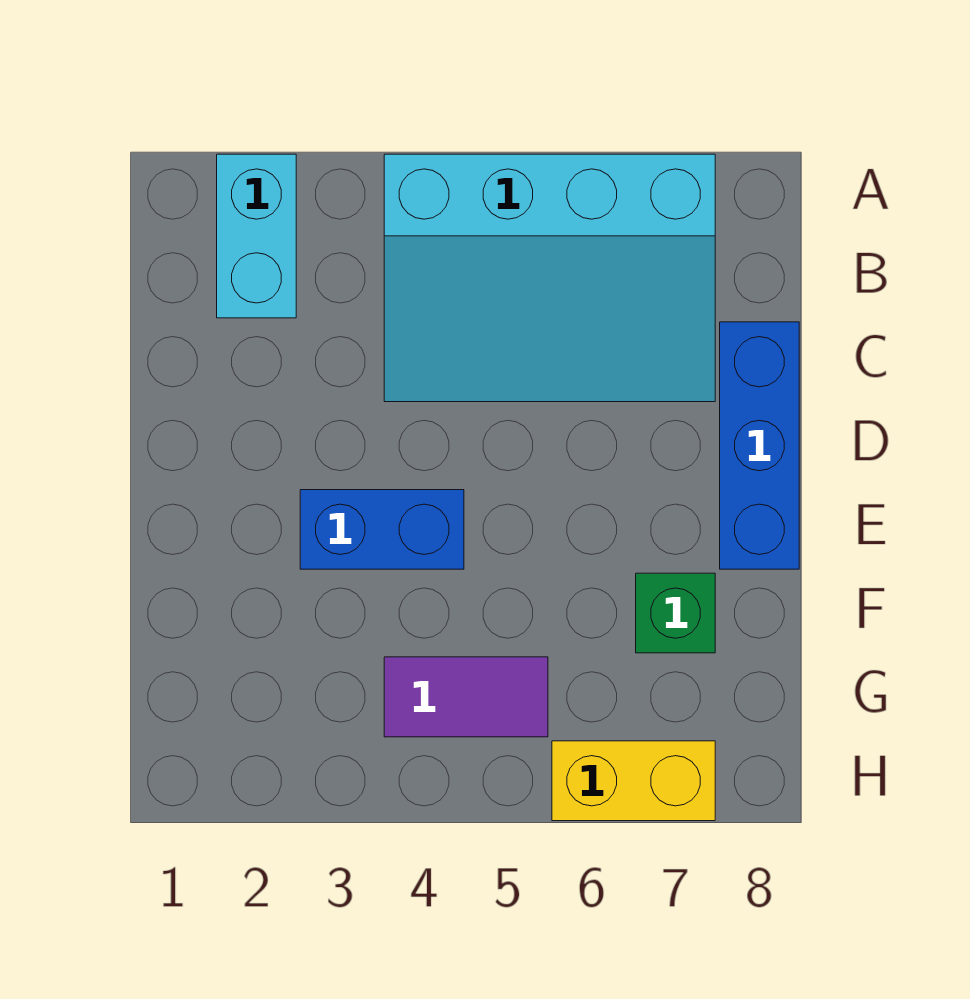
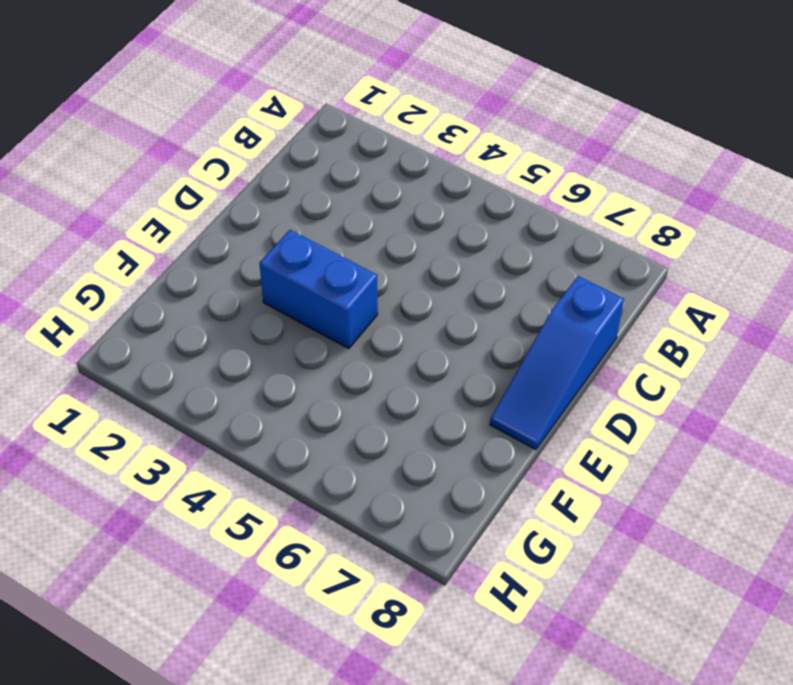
blue slope C8:E8 level 1 top C -> blue brick C8:E8 level 1
none -> cyan brick A2:B2 level 1
none -> cyan slope A4:C7 level 1 top A

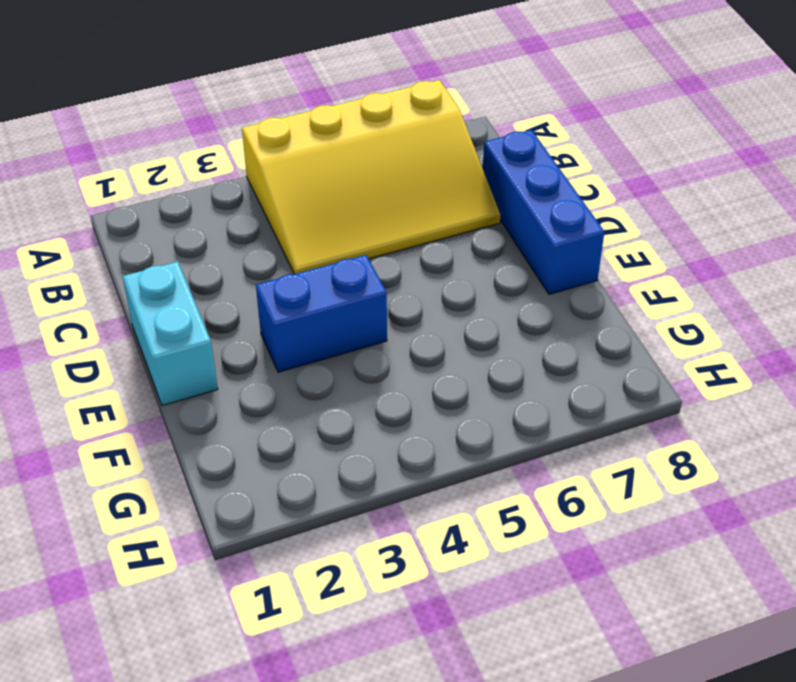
yellow slope A4:C7 level 1 top A -> cyan slope A4:C7 level 1 top A
cyan brick D1:E1 level 1 -> cyan brick A2:B2 level 1
none -> green brick F7 level 1
none -> purple tile G4:G5 level 1

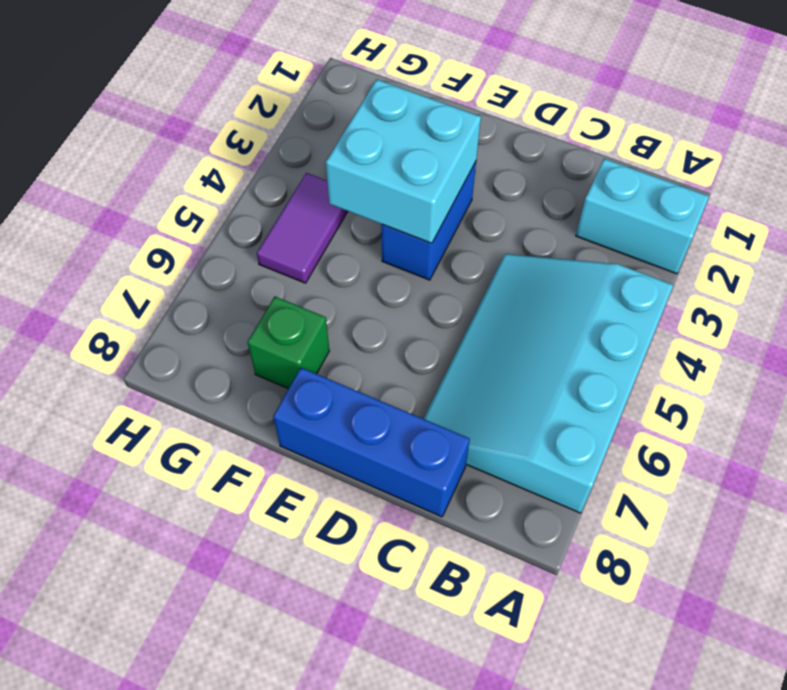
cyan brick E3:F4 level 2 -> none
none -> yellow brick H6:H7 level 1

